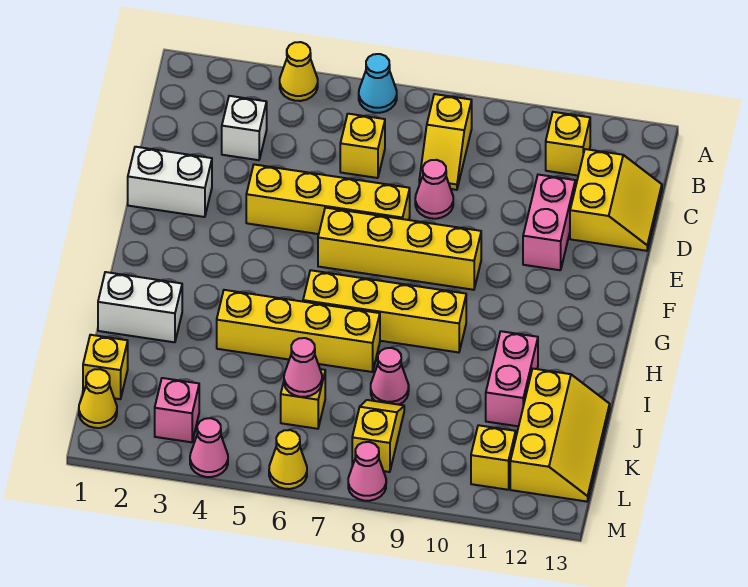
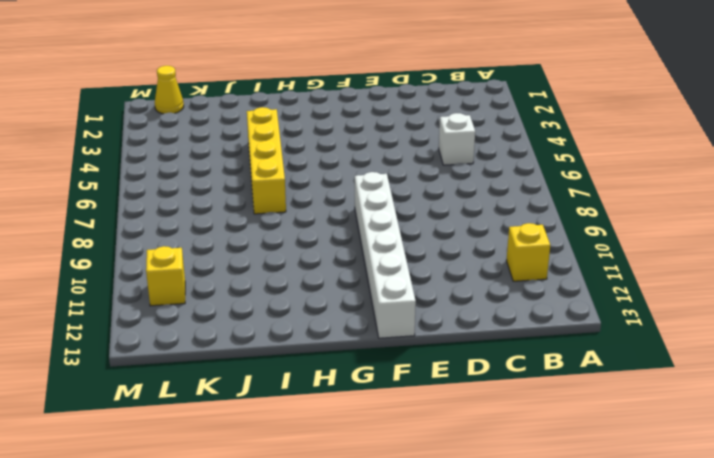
white brick C5 level 1 -> white brick C3 level 1
white brick F8:F13 level 1 -> yellow brick F6:F9 level 1
none -> yellow cone A4 level 1
none -> cyan cone A6 level 1
none -> yellow slope B8:C8 level 1 top B

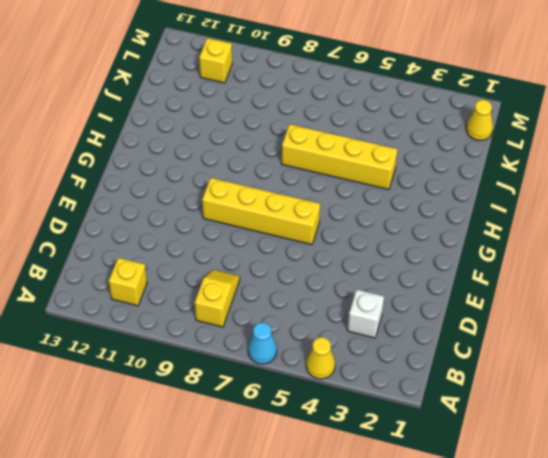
none -> yellow brick C6 level 1
none -> yellow slope C12:D13 level 1 top 12
none -> pink cone D8 level 1

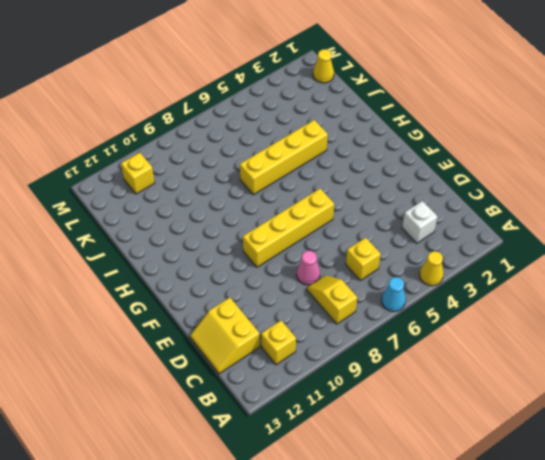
none -> pink brick D11:E11 level 1
none -> white brick E1:E2 level 1
none -> yellow brick E4:E7 level 1

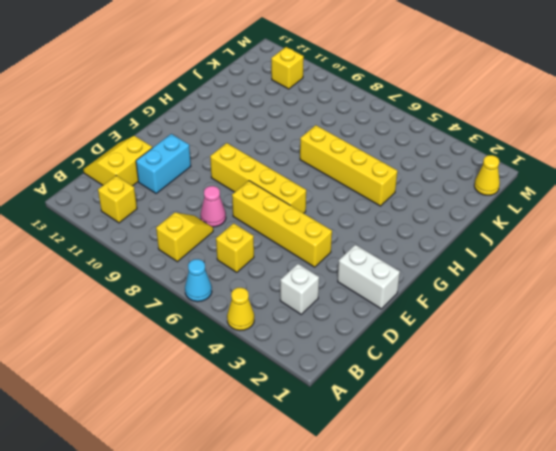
cyan brick D11:E11 level 1 -> pink brick D11:E11 level 1
none -> yellow brick H6:H9 level 1
none -> white brick I1:I2 level 1
none -> pink brick I11:J11 level 1

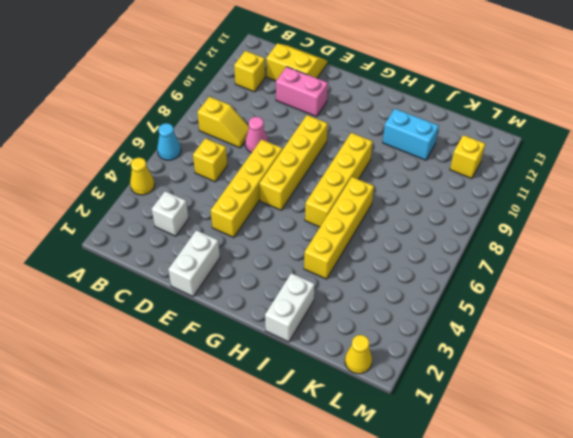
cyan brick I11:J11 level 1 -> pink brick I11:J11 level 1
none -> pink cone J8 level 1
none -> yellow slope J12:L13 level 1 top 12
none -> yellow brick K1 level 1

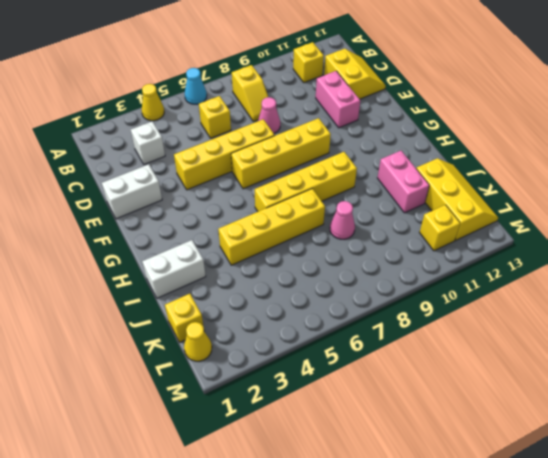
none -> yellow brick K6 level 1
none -> yellow slope K8:L8 level 1 top L
none -> pink brick L3 level 1

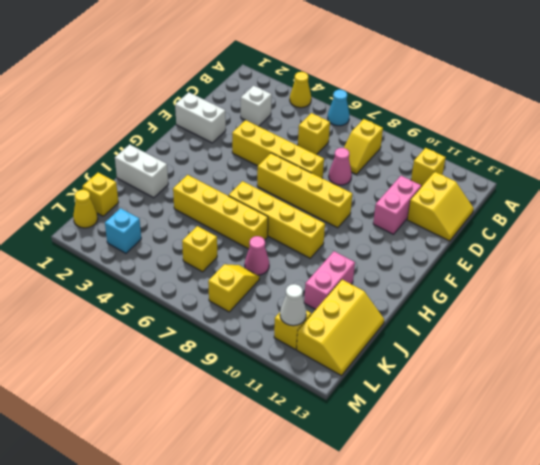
cyan brick L3 level 1 -> pink brick L3 level 1
white cone L11 level 2 -> none
none -> pink cone M4 level 1
none -> yellow cone M6 level 1
none -> pink cone M8 level 1

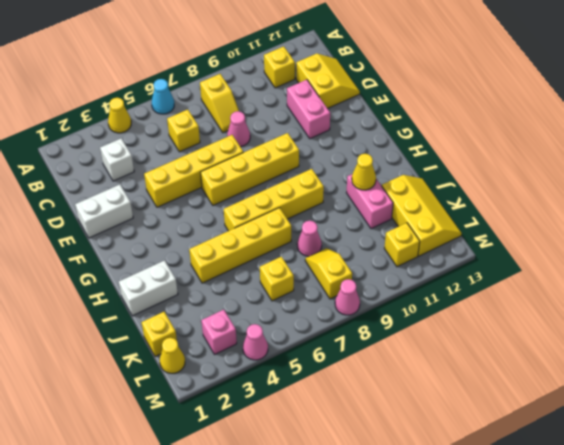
yellow cone I11 level 2 -> yellow cone M6 level 1
none -> pink cone K6 level 2

